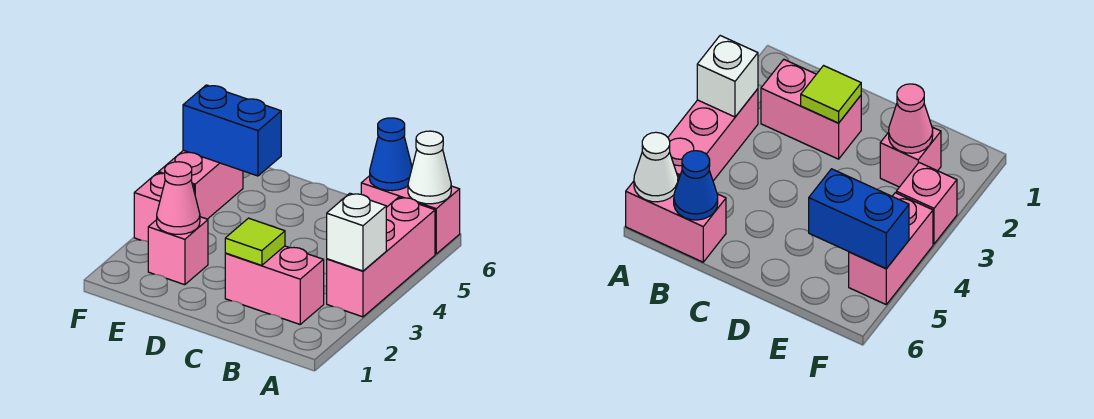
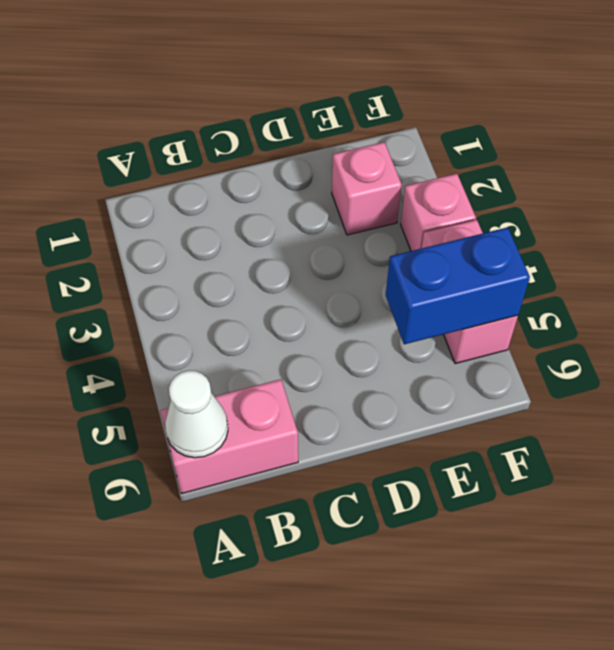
none -> pink brick A3:A5 level 1
none -> pink brick B2:C2 level 1
none -> white brick A3 level 2

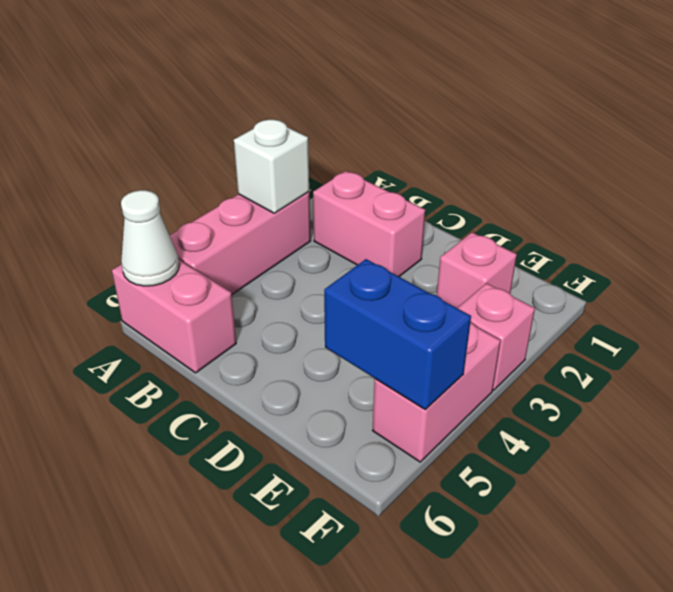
none -> blue cone B6 level 2
none -> lime tile C2 level 2
none -> pink cone E2 level 2

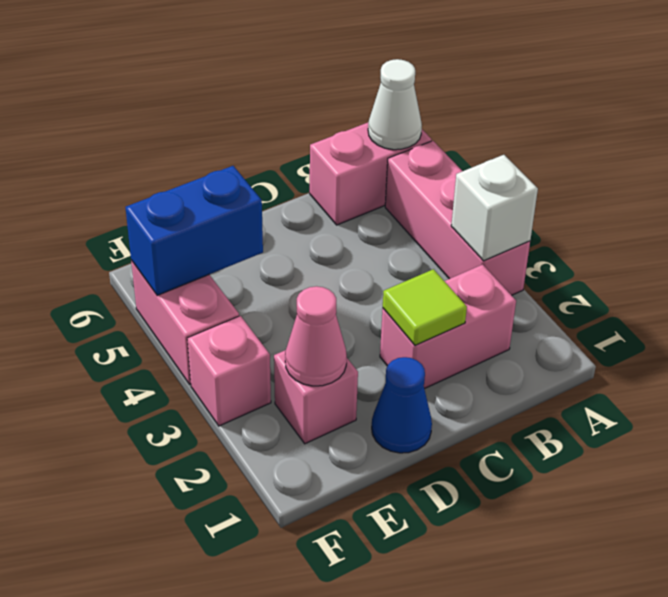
blue cone D1 level 1 -> blue cone B6 level 2

